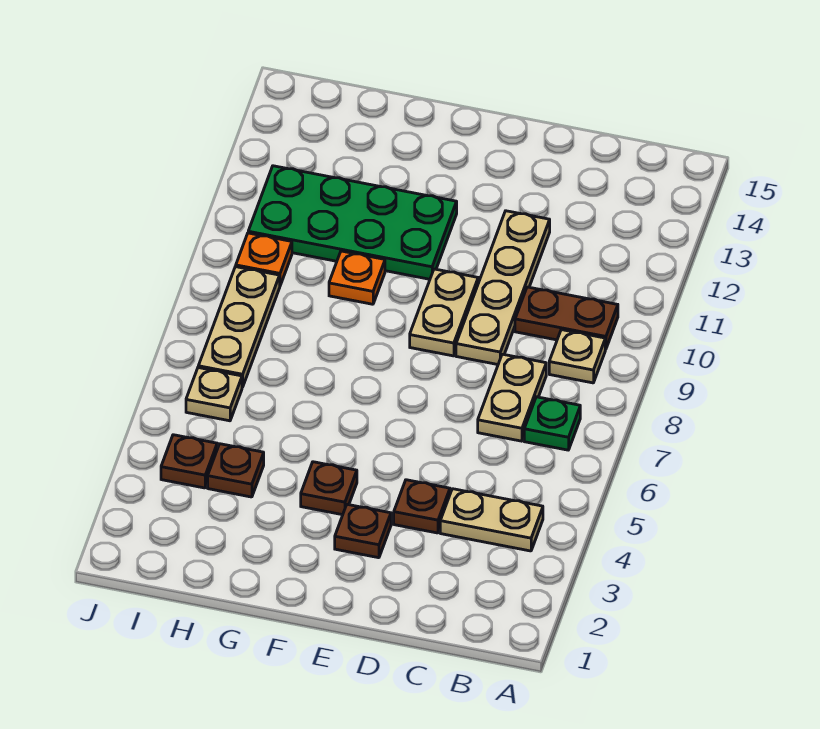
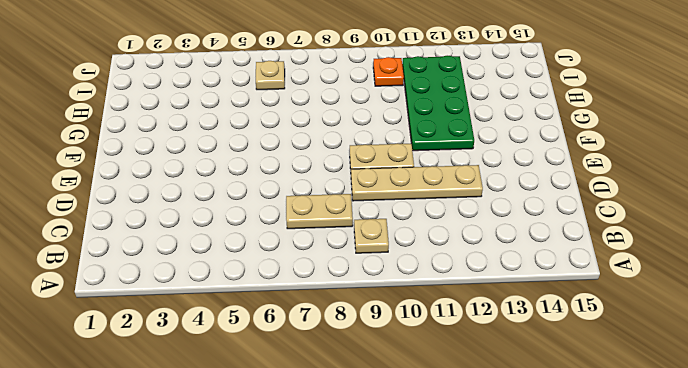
none -> tan plate B4:C4 level 1
none -> green plate B7 level 1
none -> brown plate B10:C10 level 1

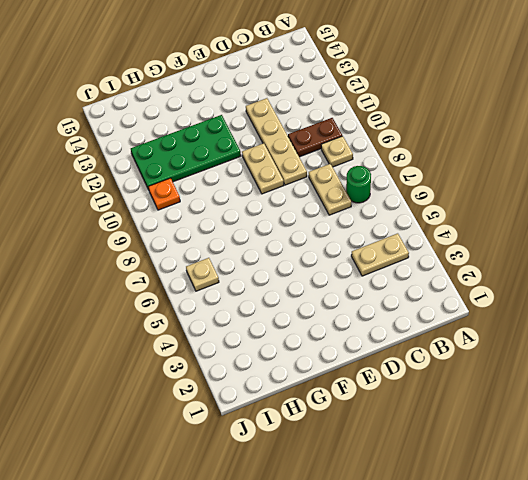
green round brick B7 level 1 -> green plate B7 level 1
none -> brown plate D4 level 1
none -> brown plate E3 level 1
none -> brown plate F4 level 1

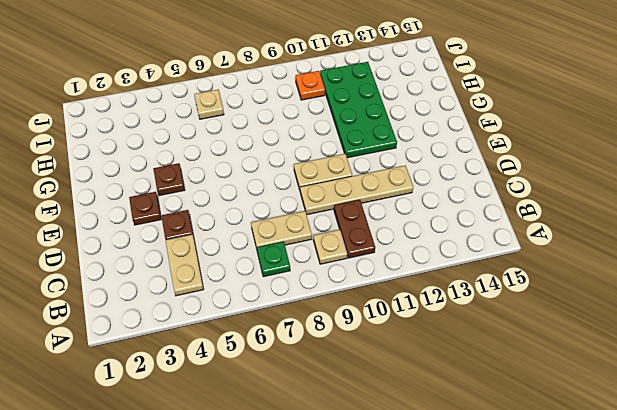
none -> orange plate G10 level 1
none -> brown plate H4 level 1
none -> brown plate I4 level 1

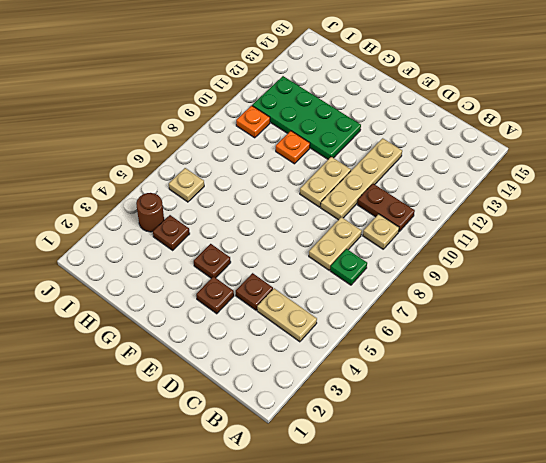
brown round brick I4 level 1 -> brown plate I4 level 1
none -> tan plate I7:I9 level 1

